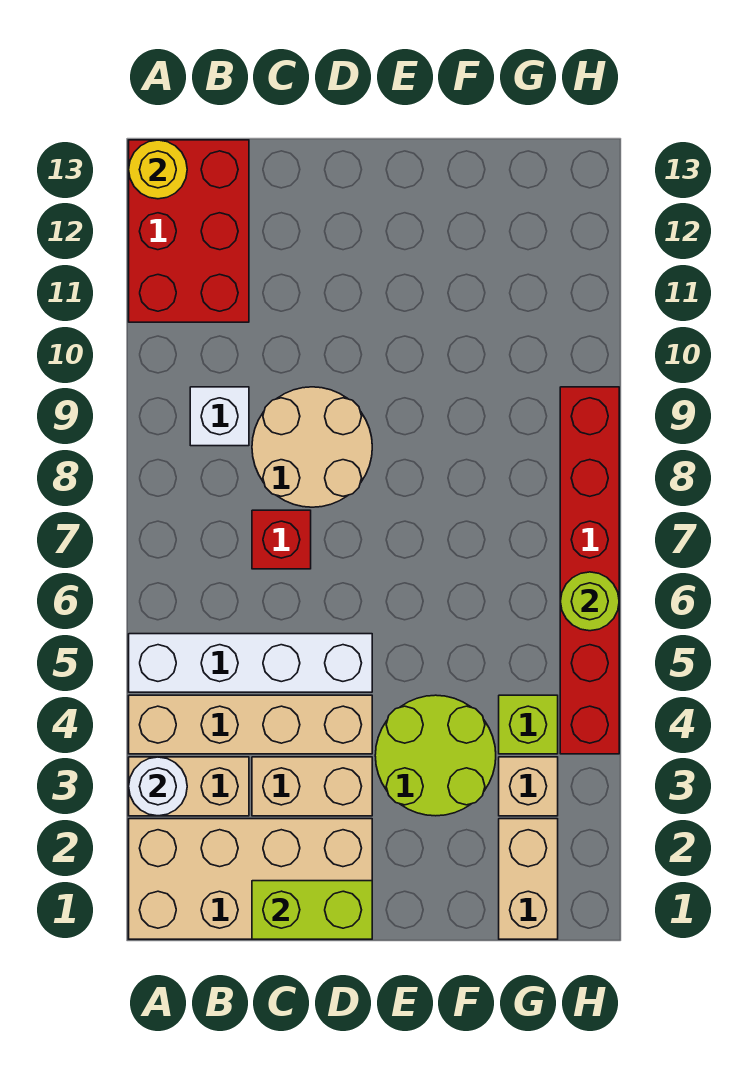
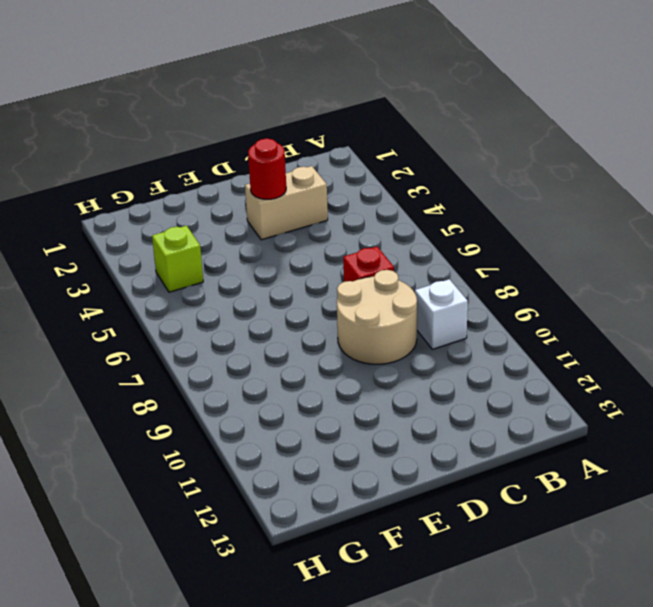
red round brick D3 level 2 -> none
none -> tan brick A1:D2 level 1
none -> tan brick A3:B3 level 1
none -> tan brick A4:D4 level 1

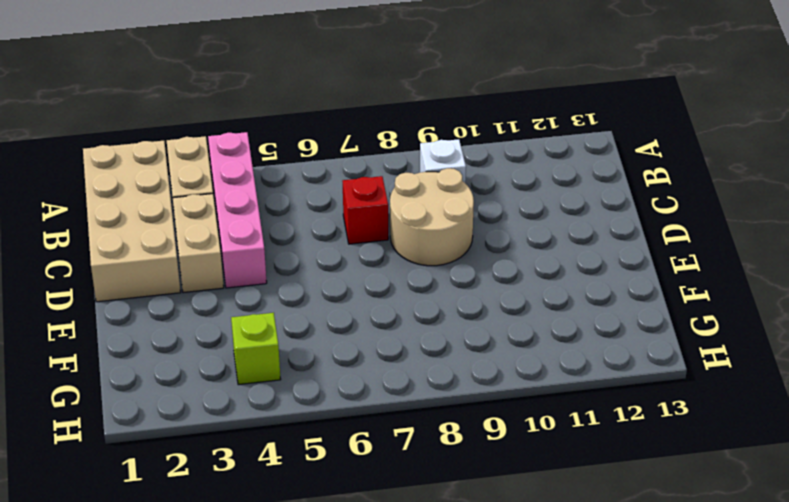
pink brick A4:D4 level 1 -> tan brick A4:D4 level 1
none -> white brick A5:D5 level 1
none -> red brick A11:B13 level 1
none -> lime round brick E3:F4 level 1

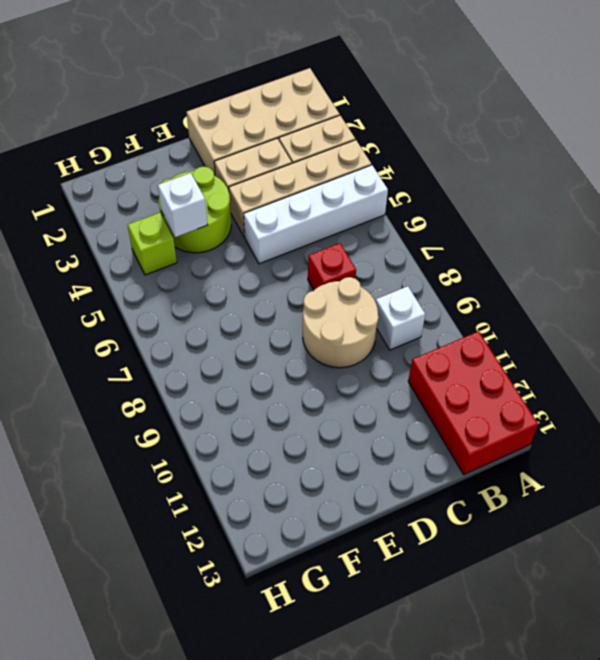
white brick F4 level 2 -> none
none -> tan brick G1:G2 level 1
none -> tan brick G3 level 1
none -> red brick H4:H9 level 1

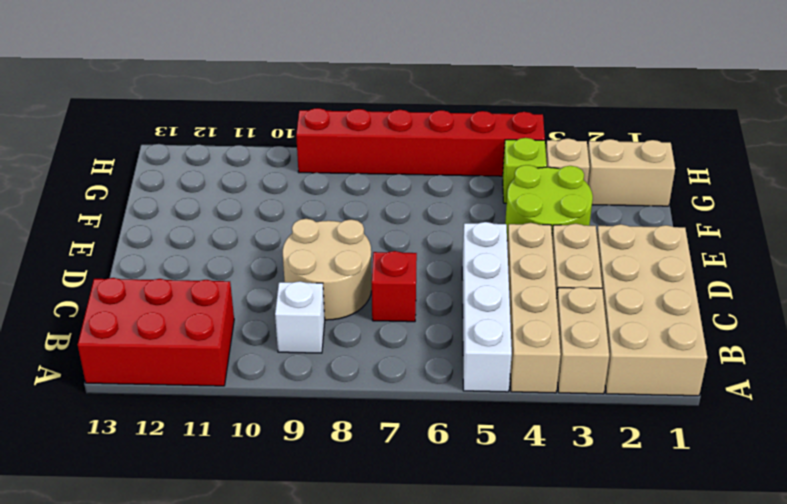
none -> white round brick A3 level 2
none -> yellow round brick A13 level 2
none -> lime brick C1:D1 level 2

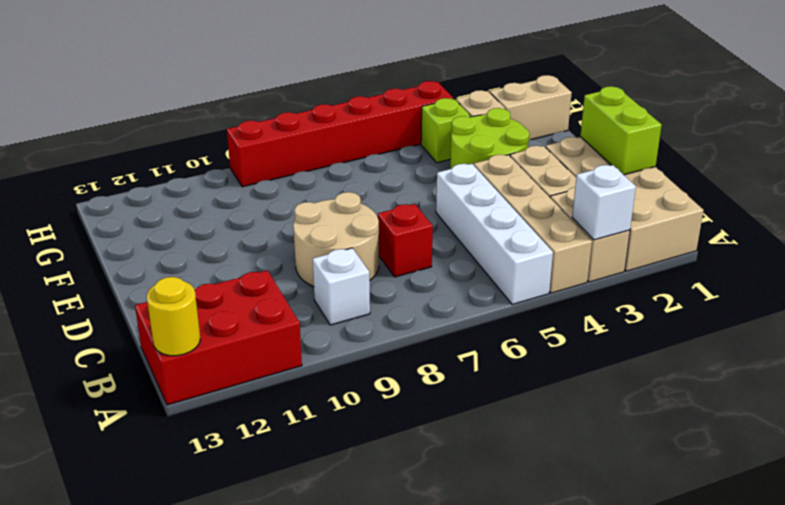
white brick A3 level 2 -> white round brick A3 level 2
none -> lime round brick H6 level 2

